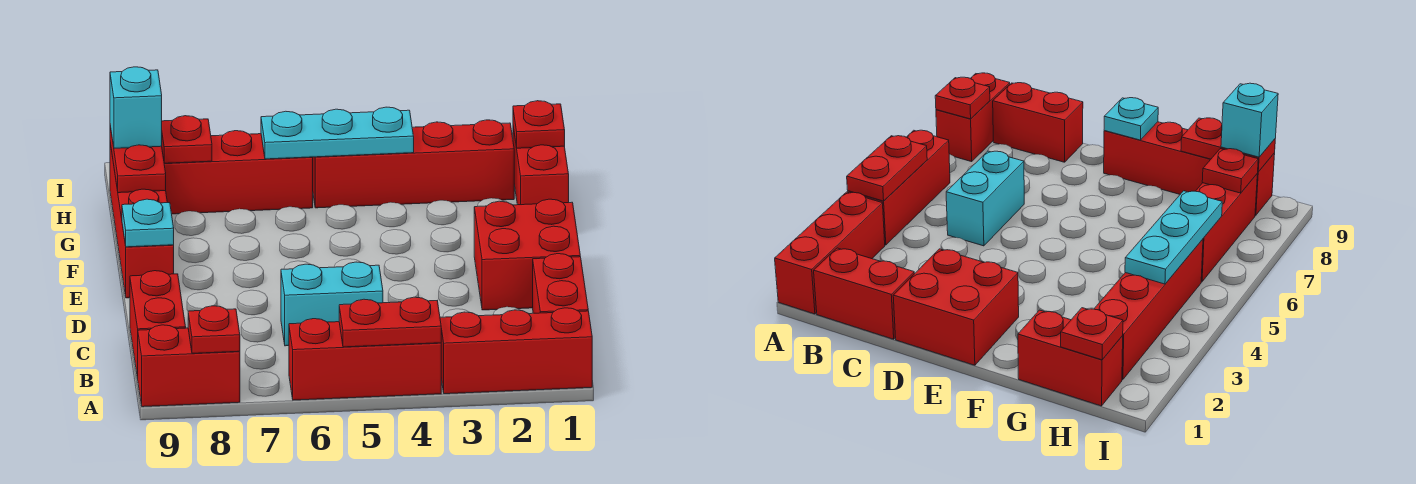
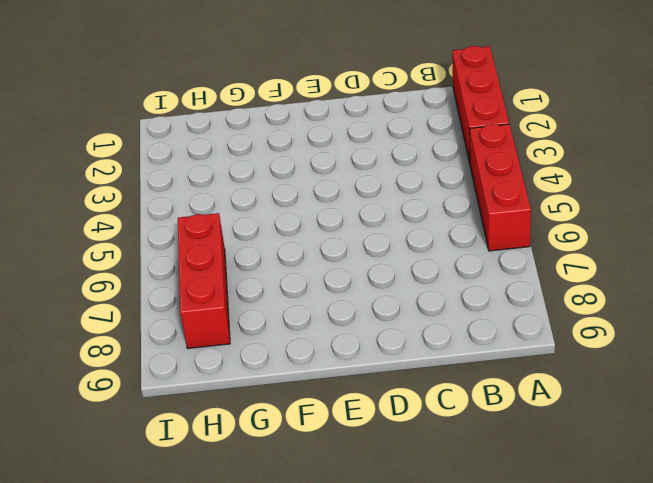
none -> red brick A8:A9 level 1
none -> red brick B1:C1 level 1
none -> red brick B9:C9 level 1

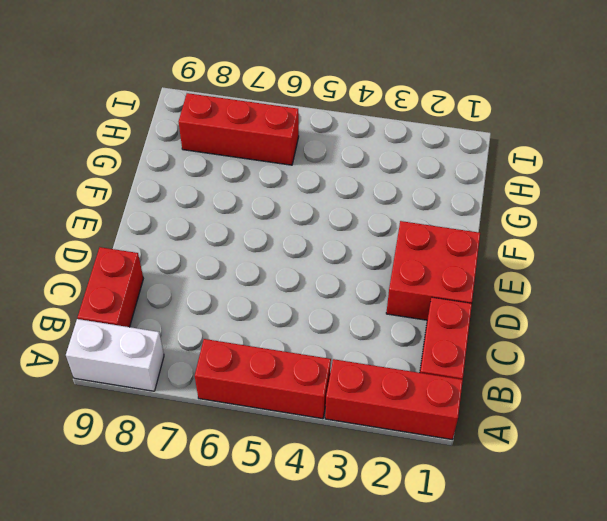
white brick A8:A9 level 1 -> red brick A8:A9 level 1
none -> cyan brick C5:C6 level 1
none -> red brick E9:H9 level 1
none -> red brick G1:H1 level 1

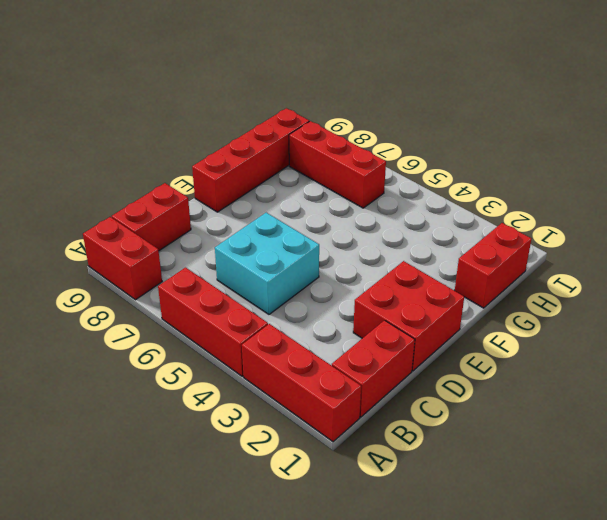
cyan brick C5:D6 level 1 -> cyan brick C5:C6 level 1
none -> red brick H2:H5 level 1
none -> red plate A4:A5 level 2
none -> red plate A8 level 2

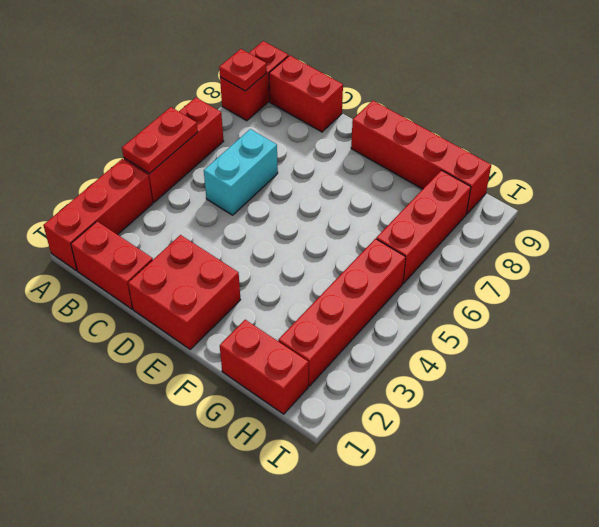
none -> cyan plate E9 level 2
none -> red plate G9:H9 level 2
none -> red plate H1 level 2

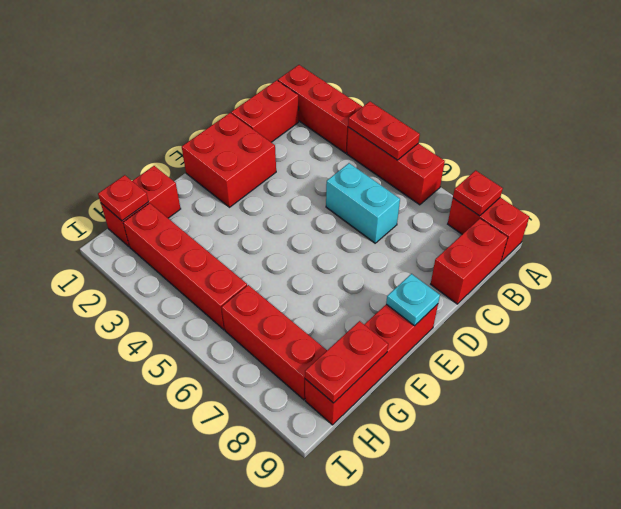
none -> cyan plate H4:H6 level 2
none -> red plate H8 level 2
none -> cyan brick H9 level 3

